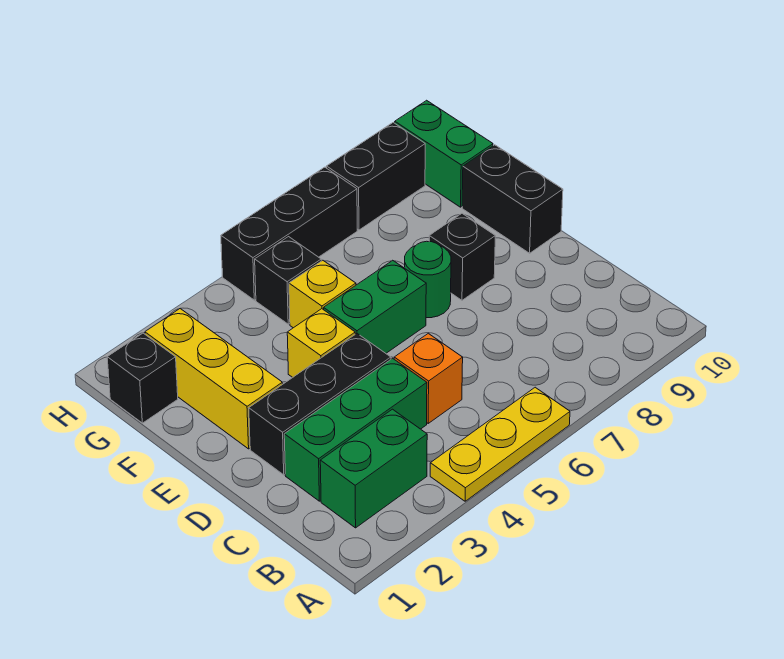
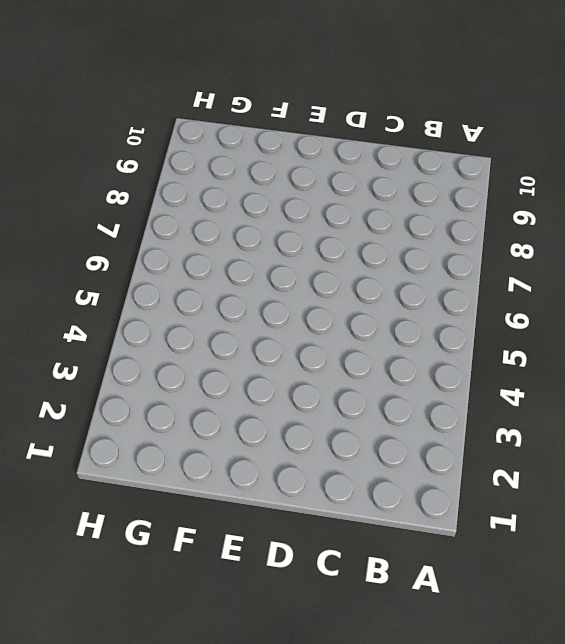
none -> yellow plate A4:A6 level 1
none -> green brick B2:B3 level 1
none -> green brick C2:C4 level 1

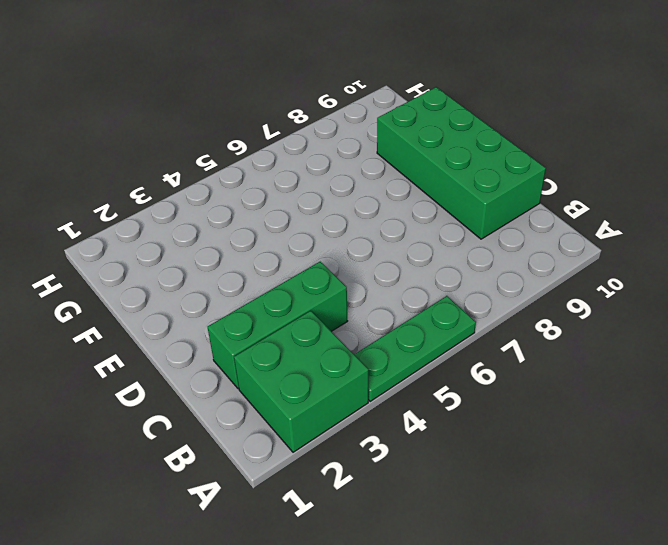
green brick A2:B3 level 1 -> green brick B2:B3 level 1
green plate A4:A6 level 1 -> yellow plate A4:A6 level 1
green brick C9:F10 level 1 -> black brick E10:F10 level 1
none -> orange brick C5 level 1
none -> black brick D2:D4 level 1
none -> yellow brick E2:G2 level 1

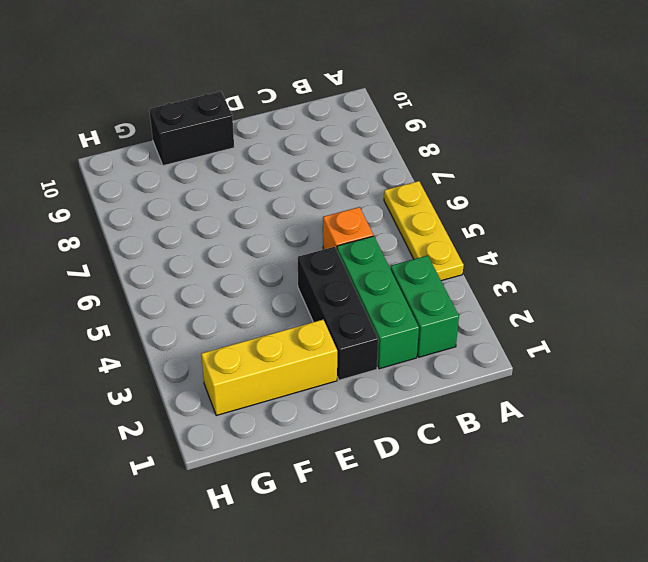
none -> yellow brick E4 level 1
none -> green brick E5:E6 level 1
none -> green round brick E7 level 1

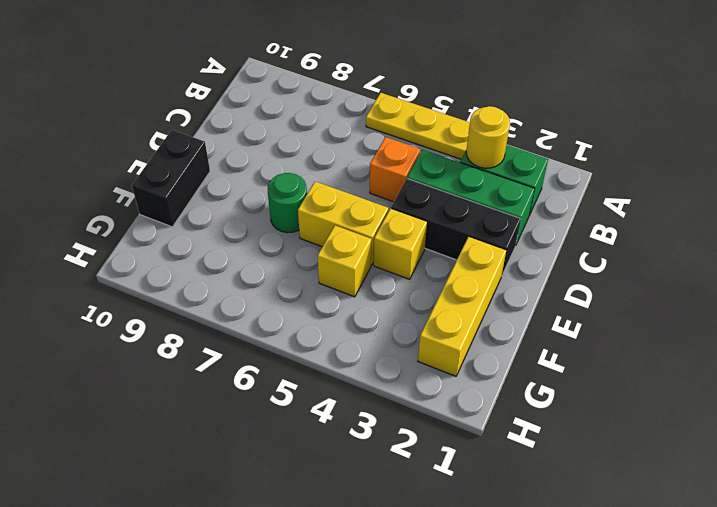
yellow round brick B3 level 2 -> none
yellow brick E5:E6 level 1 -> green brick E5:E6 level 1
none -> black brick E8 level 1
none -> black brick G1 level 1
none -> black brick G5 level 1

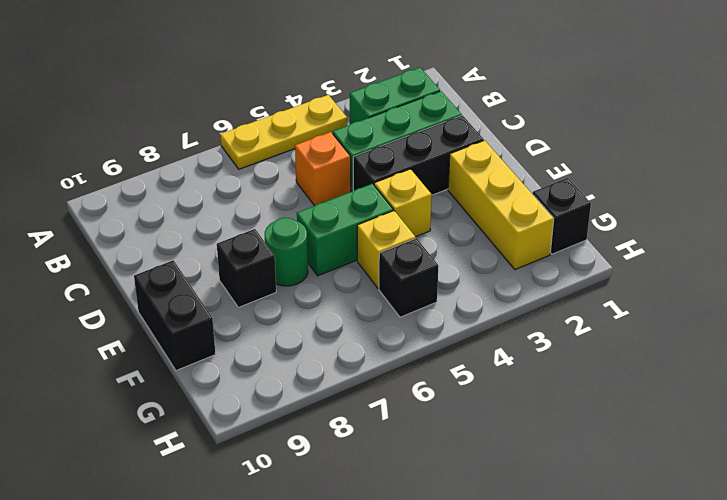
none -> green brick G10:H10 level 1
none -> black brick H5:H7 level 1
none -> black brick H8:H9 level 1

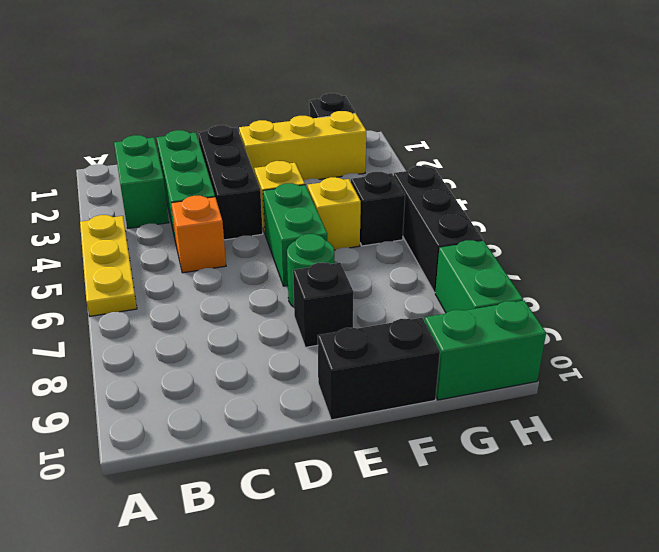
green brick H8:H9 level 1 -> black brick H8:H9 level 1

